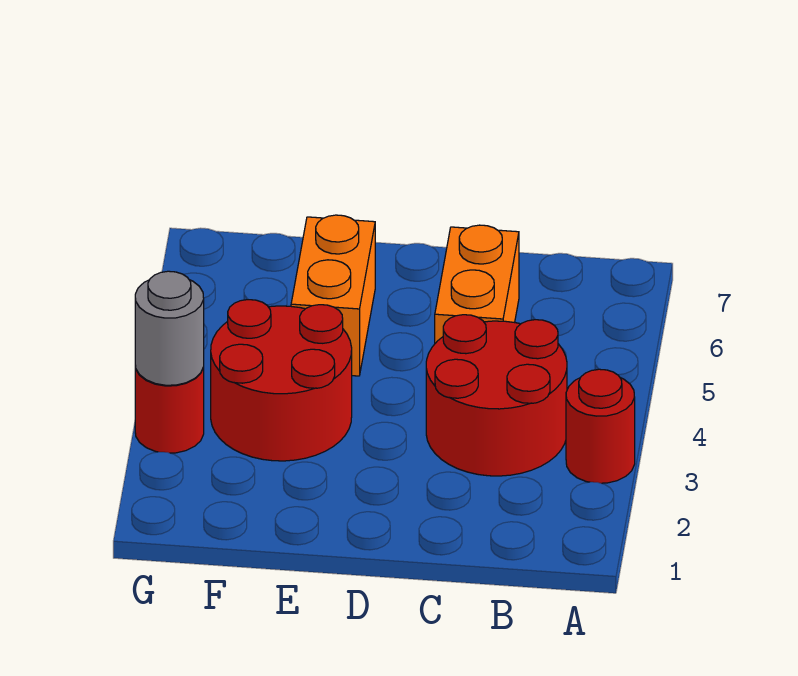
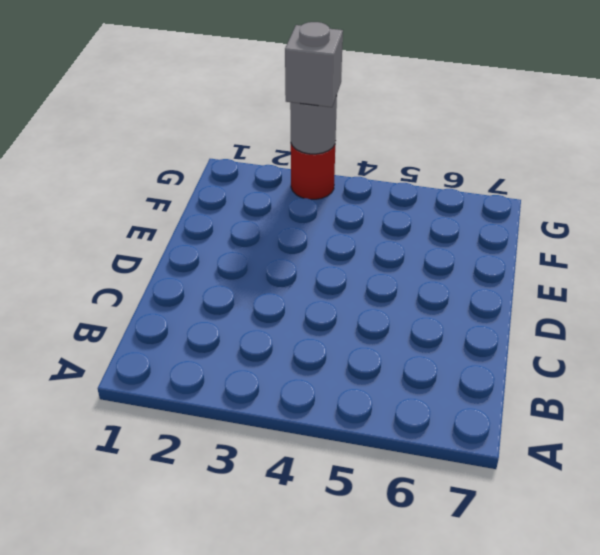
grey brick G3 level 3 -> none
none -> red round brick A3 level 1
none -> red round brick B3:C4 level 1

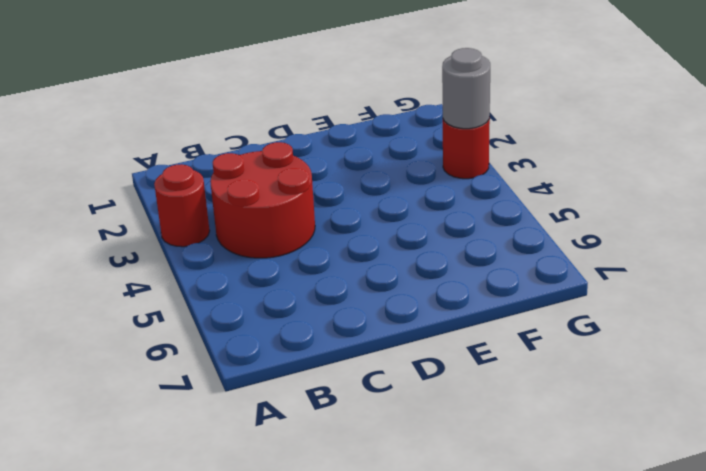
none -> orange brick C5:C6 level 1
none -> red round brick E3:F4 level 1

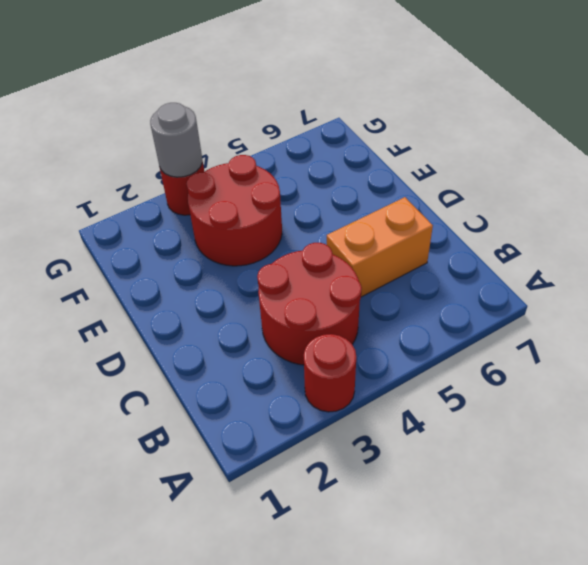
none -> orange brick E5:E6 level 1

